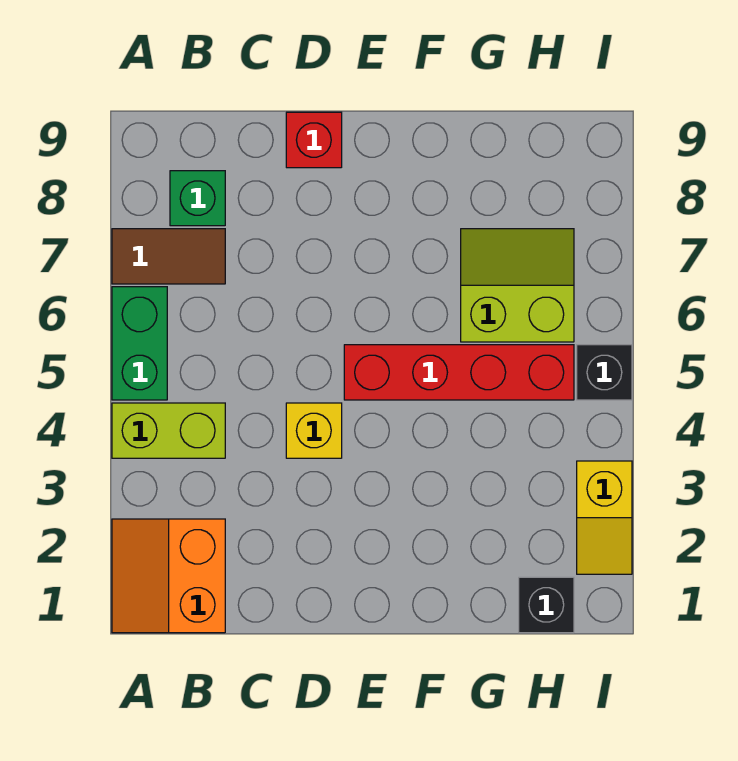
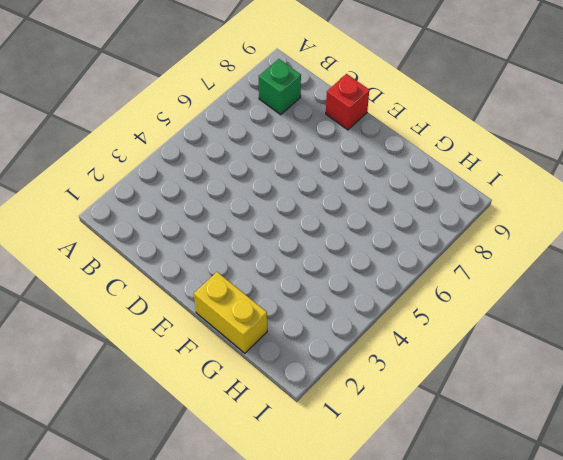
yellow brick F1:G1 level 1 -> none
none -> orange slope A1:B2 level 1 top B
none -> lime brick A4:B4 level 1
none -> green brick A5:A6 level 1

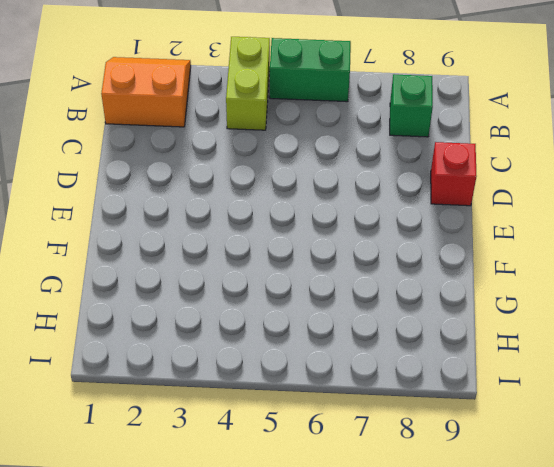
none -> brown tile A7:B7 level 1
none -> yellow brick D4 level 1
none -> red brick E5:H5 level 1

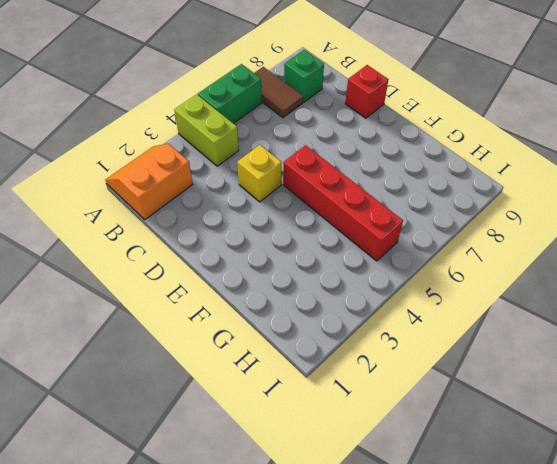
none -> lime slope G6:H7 level 1 top 6
none -> black brick H1 level 1
none -> yellow slope I2:I3 level 1 top 3

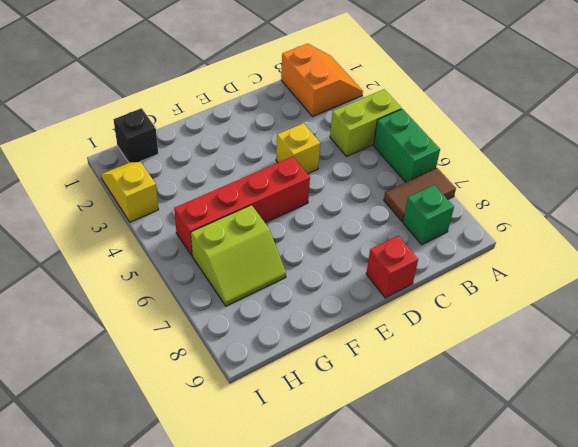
none -> black brick I5 level 1

